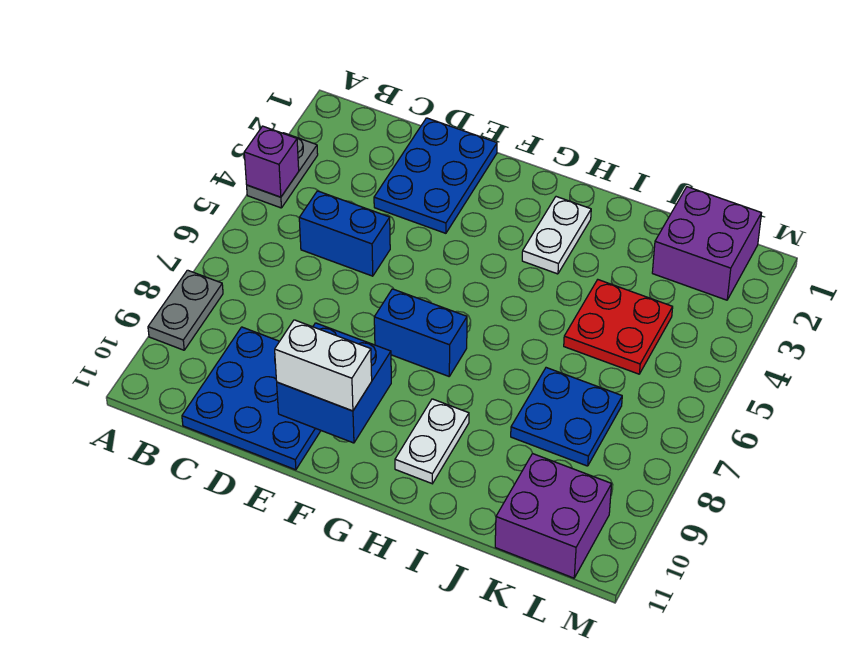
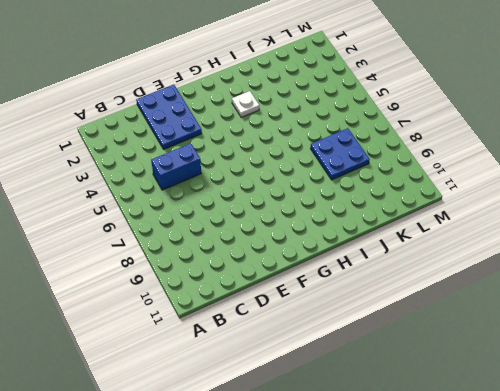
white plate H3 level 1 -> white plate H2:H3 level 1
none -> grey plate A3:A4 level 1
none -> grey plate A8:A9 level 1
none -> blue plate C9:E11 level 1

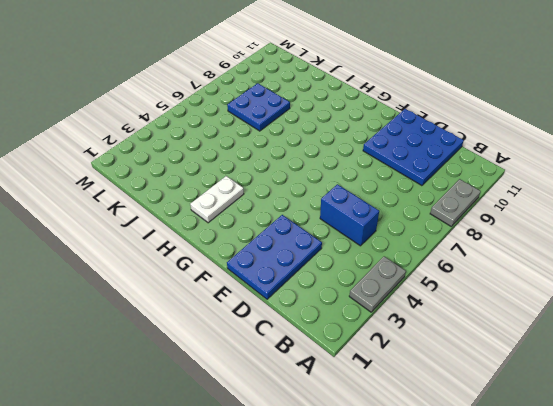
none -> blue brick F7:G7 level 1
none -> white plate H9:H10 level 1
none -> red plate J4:K5 level 1

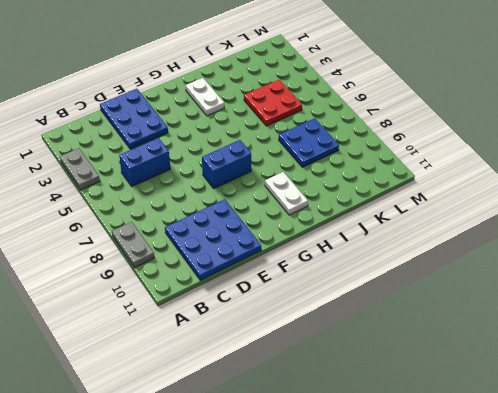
none -> purple brick K1:L2 level 1
none -> purple brick K10:L11 level 1
none -> purple brick A4 level 2

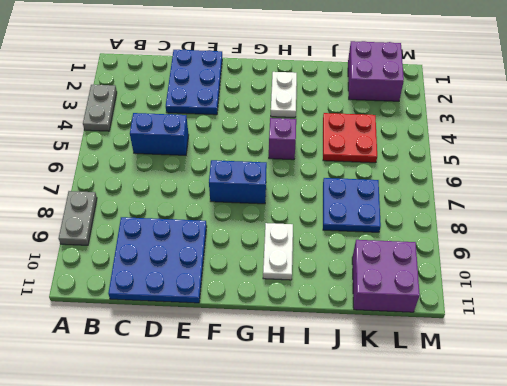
purple brick H5 level 1 -> purple brick A4 level 2
none -> blue brick E9:F10 level 2
none -> white brick E10:F10 level 3

